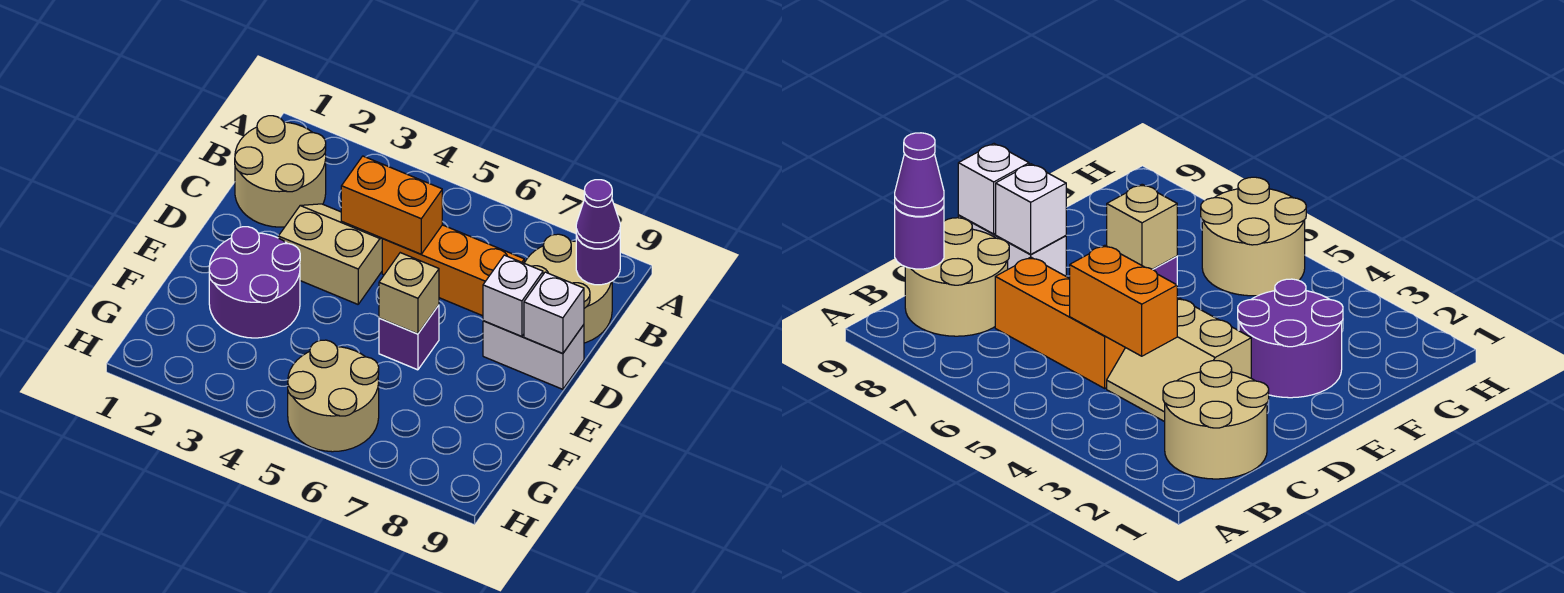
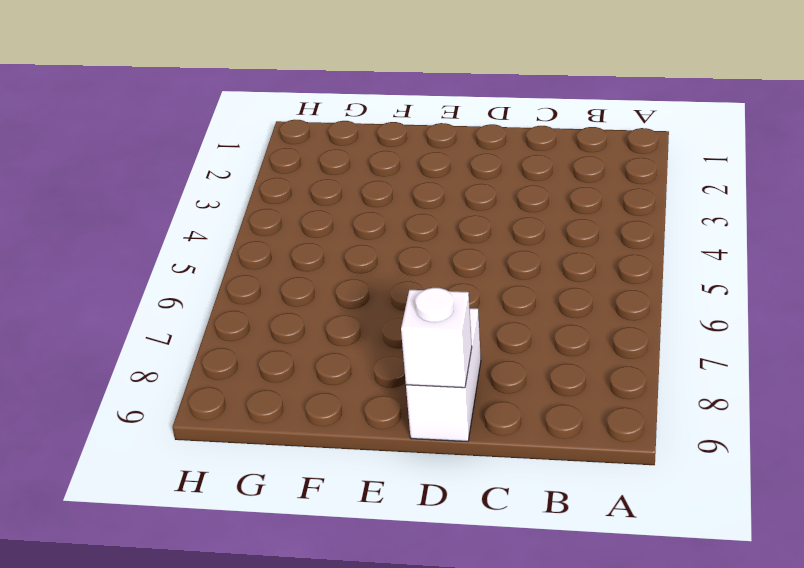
none -> tan round brick B1:C2 level 1
none -> tan round brick B8:C9 level 1
none -> tan slope C3:D4 level 1 top D

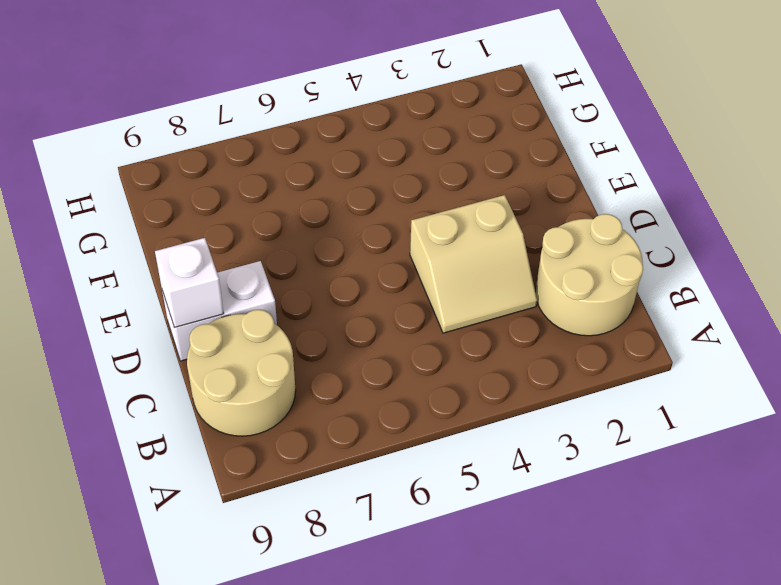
none -> orange brick C5:C7 level 1
none -> purple round brick E2:F3 level 1
none -> purple brick E6 level 1

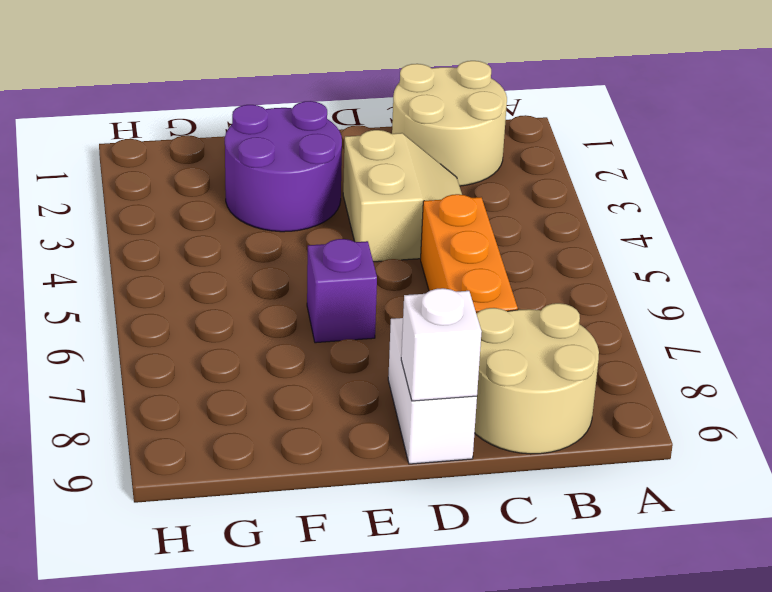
none -> tan round brick G5:H6 level 1
none -> purple round brick B9 level 2
none -> orange brick C4:C5 level 2

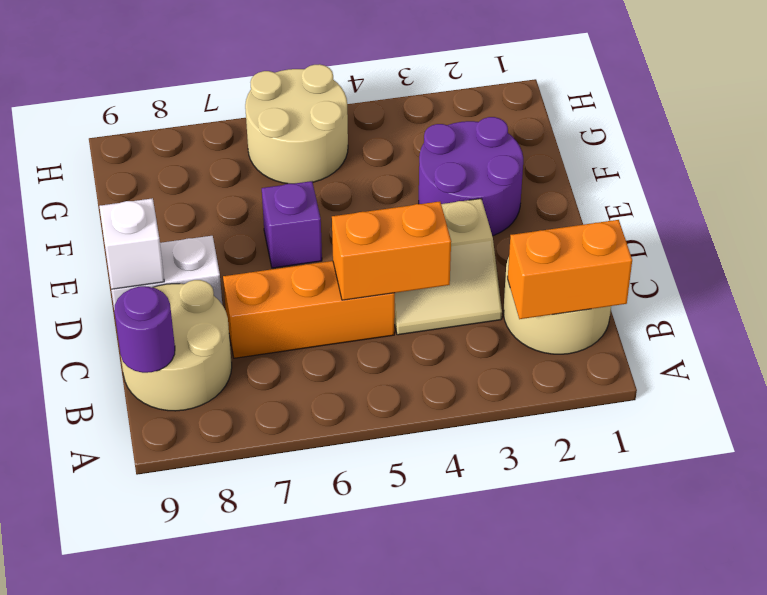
orange brick B1:B2 level 2 -> none
none -> white brick D8 level 2
none -> tan brick E6 level 2
none -> purple cone B9 level 3

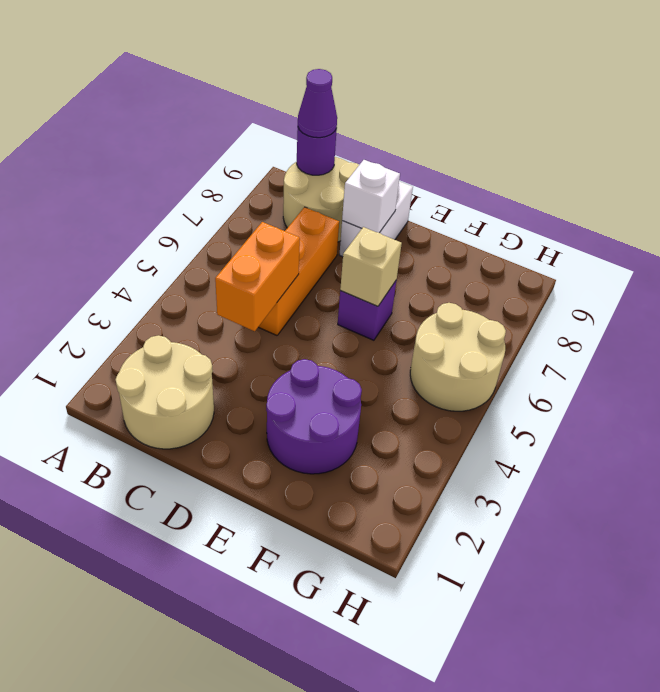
none -> tan slope C3:D4 level 1 top D
none -> white brick D9 level 2

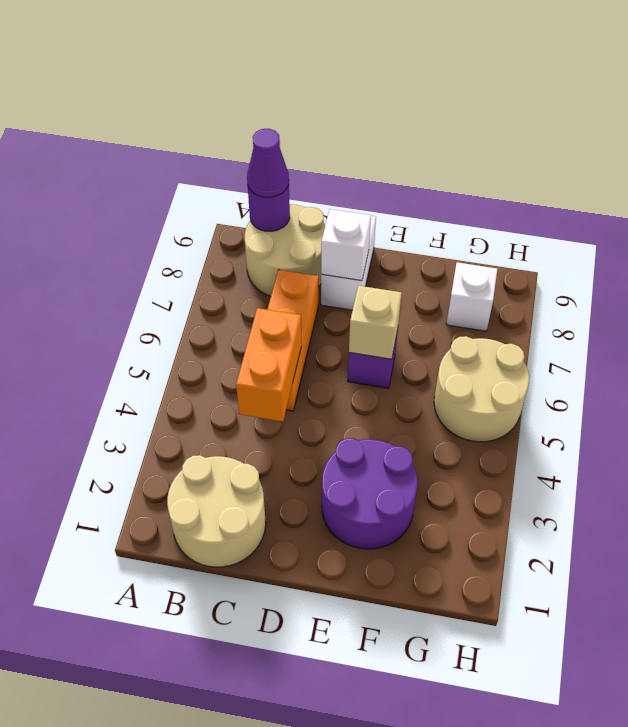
white brick G8 level 1 -> white brick D9 level 2
none -> tan slope C3:D4 level 1 top D

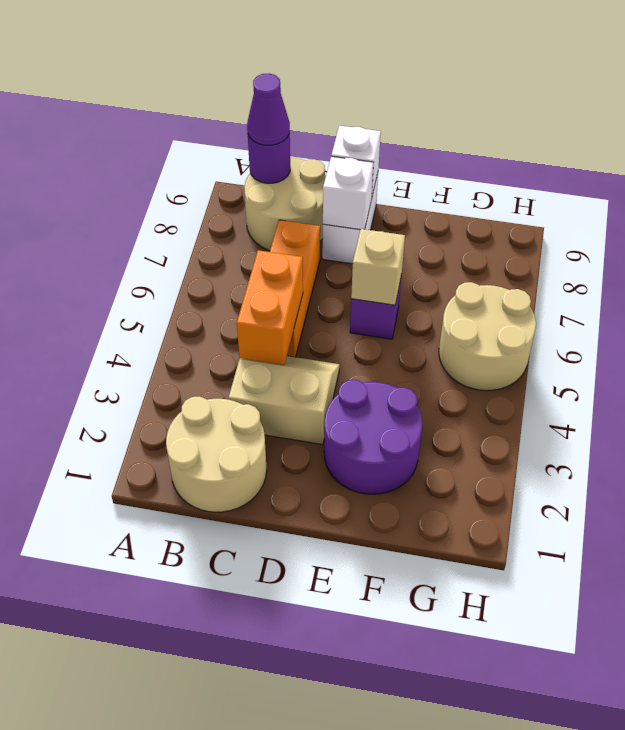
tan slope C3:D4 level 1 top 3 -> tan slope C3:D4 level 1 top D

